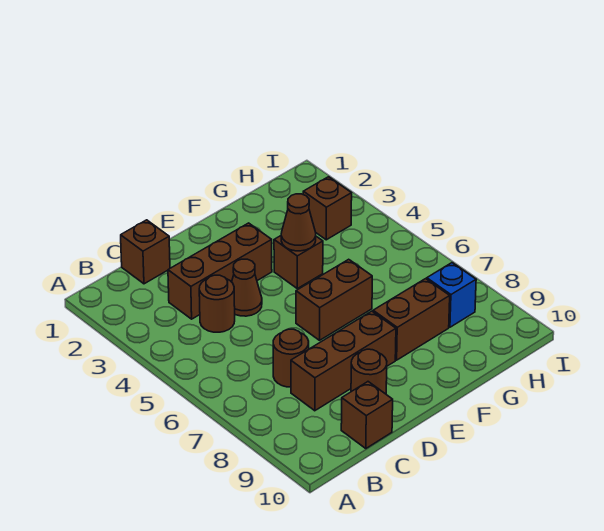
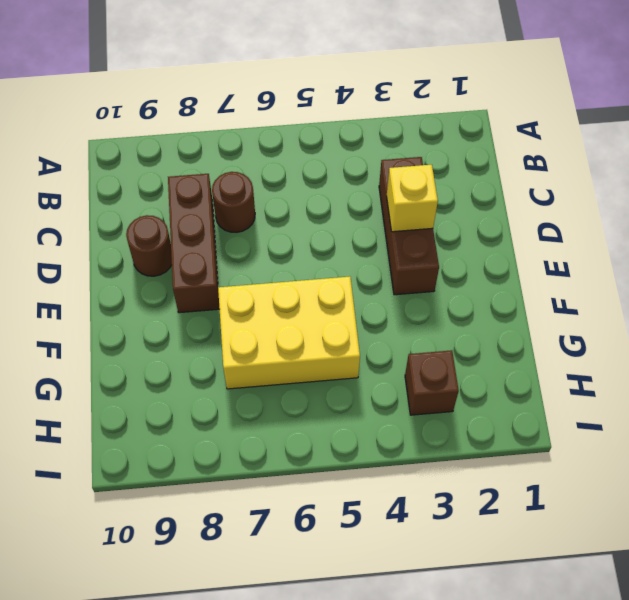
yellow brick D3 level 2 -> none
yellow brick F5:G7 level 1 -> brown brick E6:F6 level 1
none -> brown brick C1 level 1
none -> brown round brick C4 level 1
none -> brown brick C10 level 1

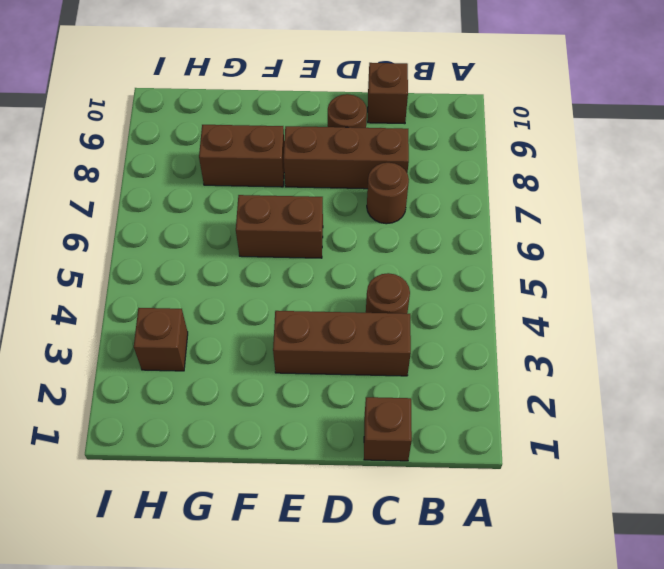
none -> brown cone D4 level 1
none -> brown brick F4 level 1
none -> blue brick H8 level 1

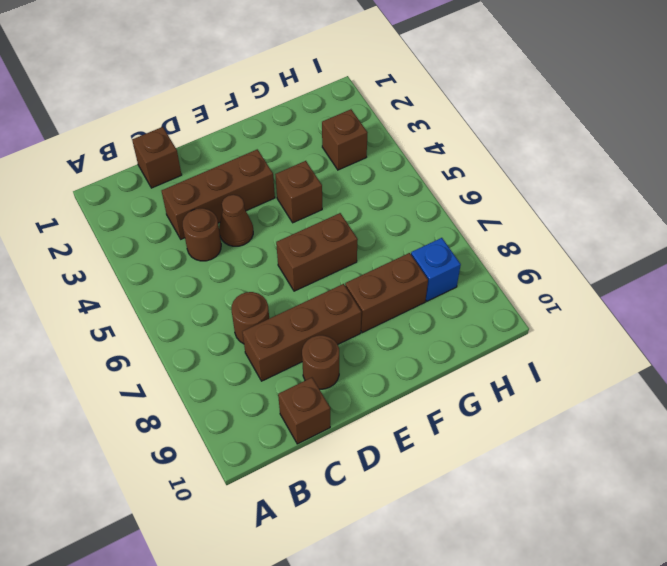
none -> brown cone F4 level 2

